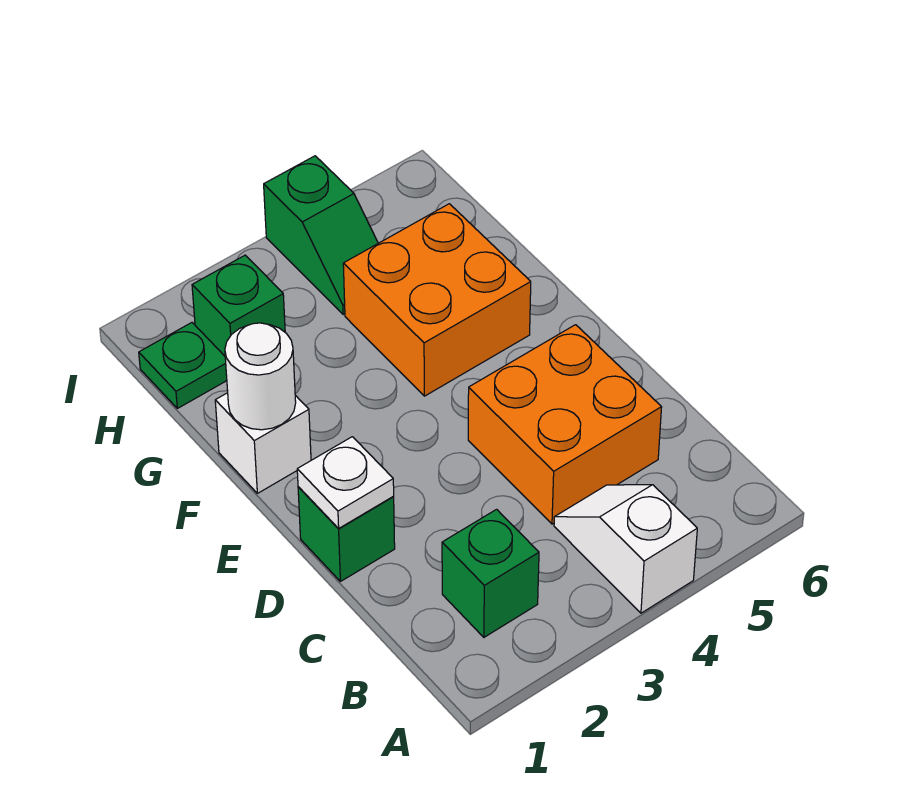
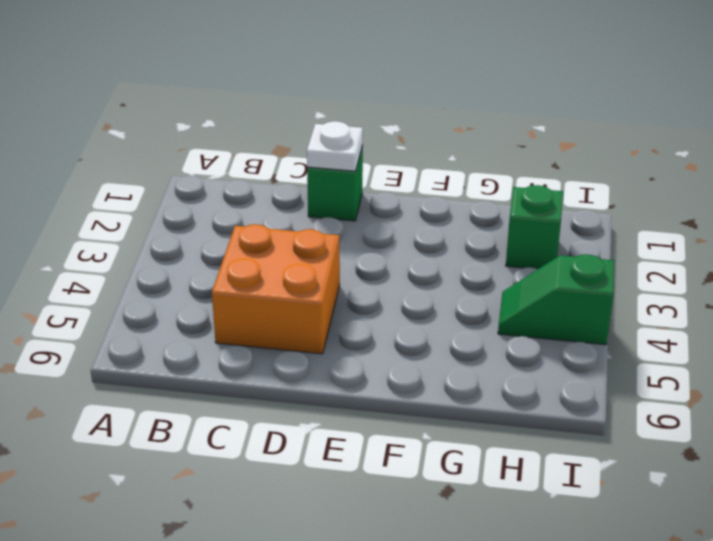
none -> white slope A4:B4 level 1 top A
none -> green brick B2 level 1

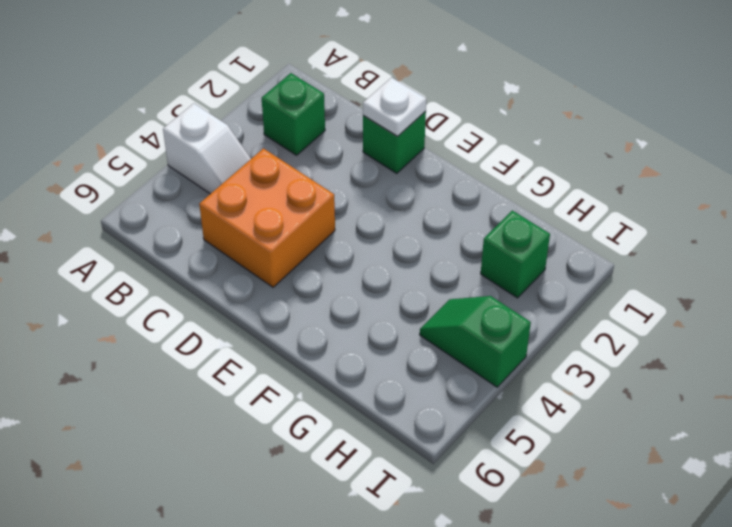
none -> white brick F1 level 1
none -> orange brick F4:G5 level 1

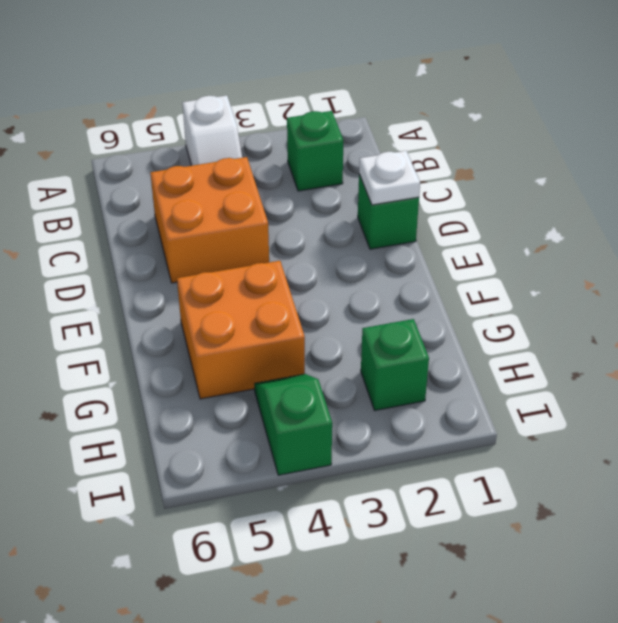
none -> white brick F1 level 1
none -> green plate H1 level 1

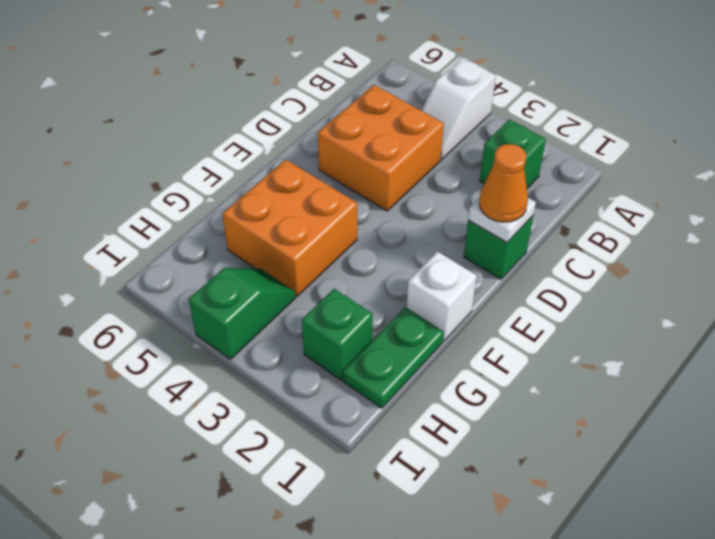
orange cone D1 level 3 -> none
green plate G1:H1 level 1 -> green plate H1 level 1
none -> white round brick F1 level 2

